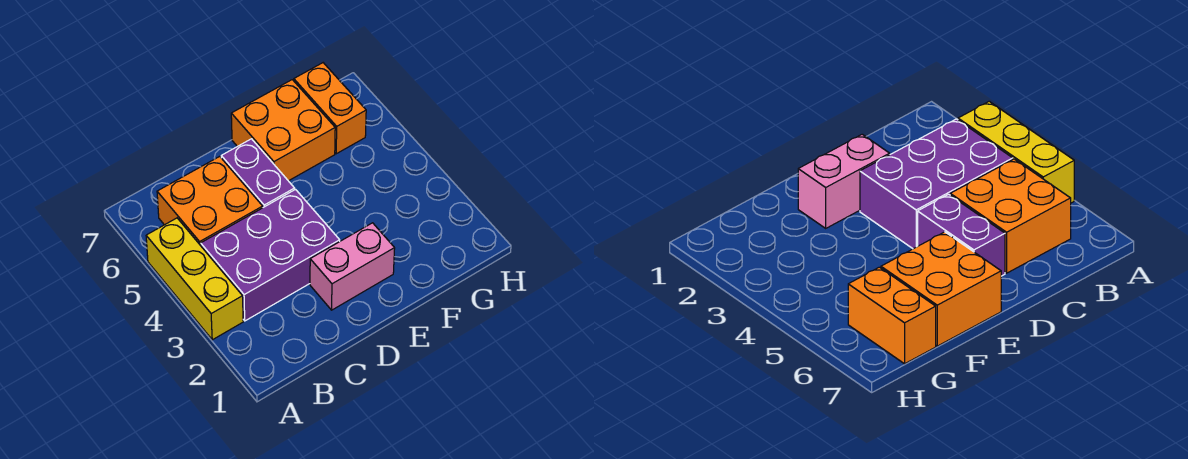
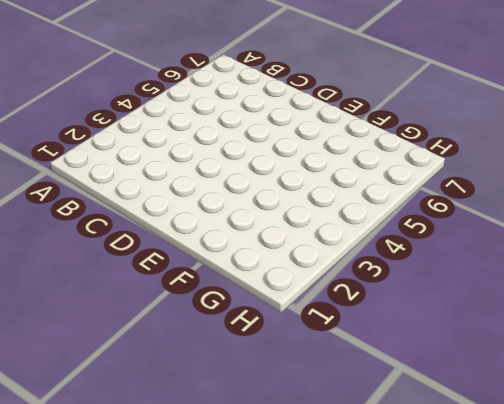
none -> yellow brick A3:A5 level 1
none -> purple brick B3:D4 level 1

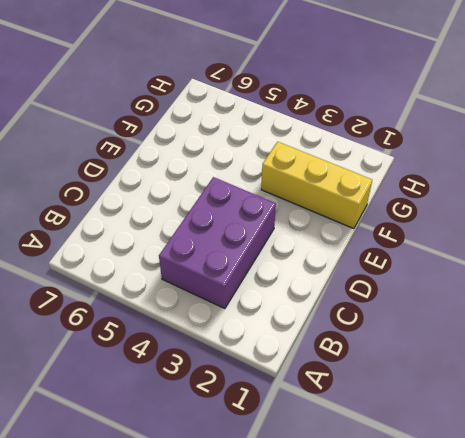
yellow brick F1:F3 level 1 -> yellow brick A3:A5 level 1
none -> orange brick B5:C6 level 1
none -> pink brick D2:E2 level 1

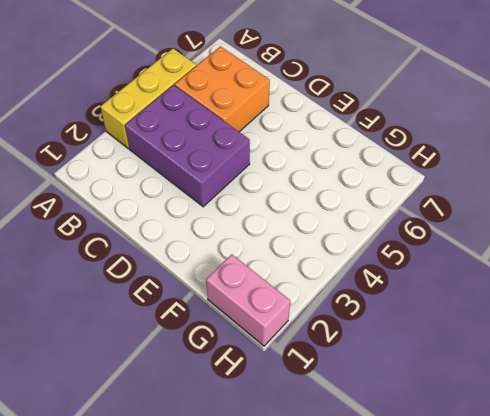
pink brick G1:H1 level 1 -> pink brick D2:E2 level 1
none -> purple brick D5:D6 level 1
none -> orange brick E6:F7 level 1

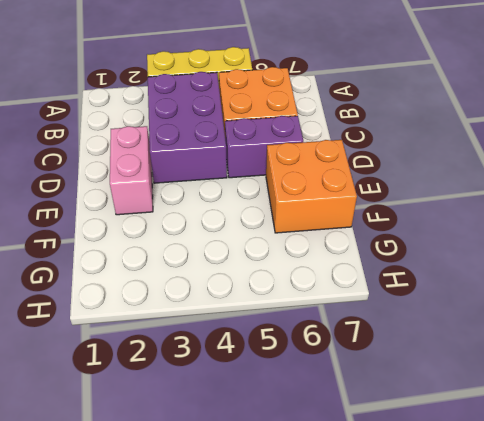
none -> orange brick G6:G7 level 1

